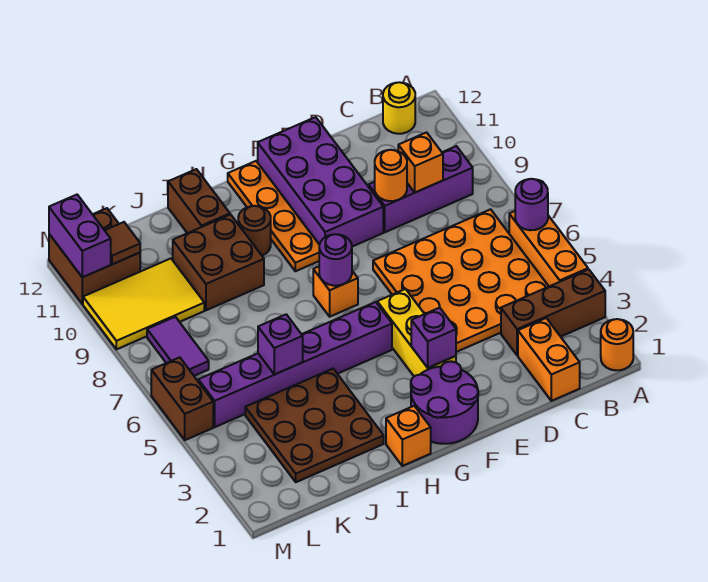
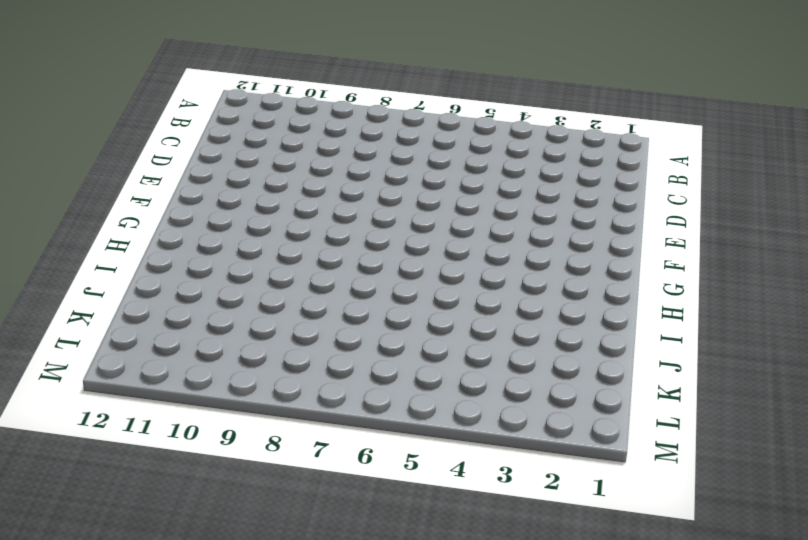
none -> orange round brick A1 level 1
none -> brown brick A3:C3 level 1
none -> orange brick A4:A6 level 1
none -> orange plate B4:E7 level 1

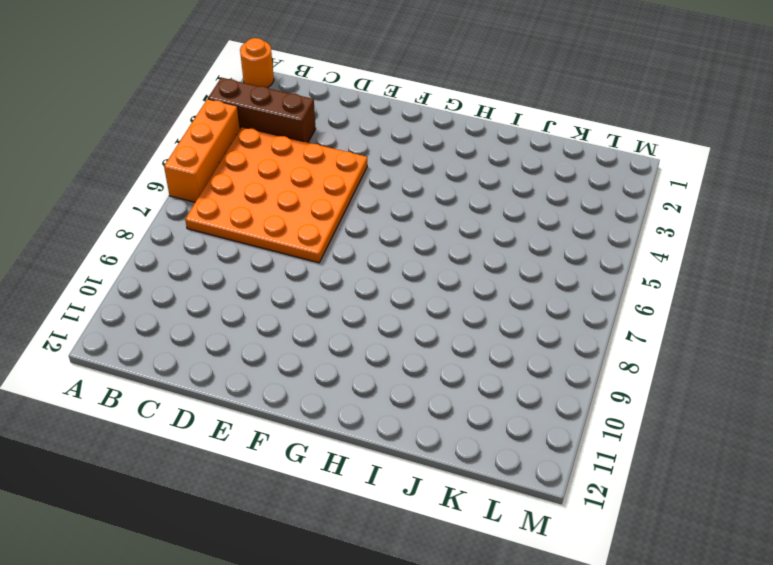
none -> purple brick B9:D9 level 1
none -> yellow round brick B12 level 1
none -> orange brick C1:C2 level 1
none -> purple brick E9:F12 level 1

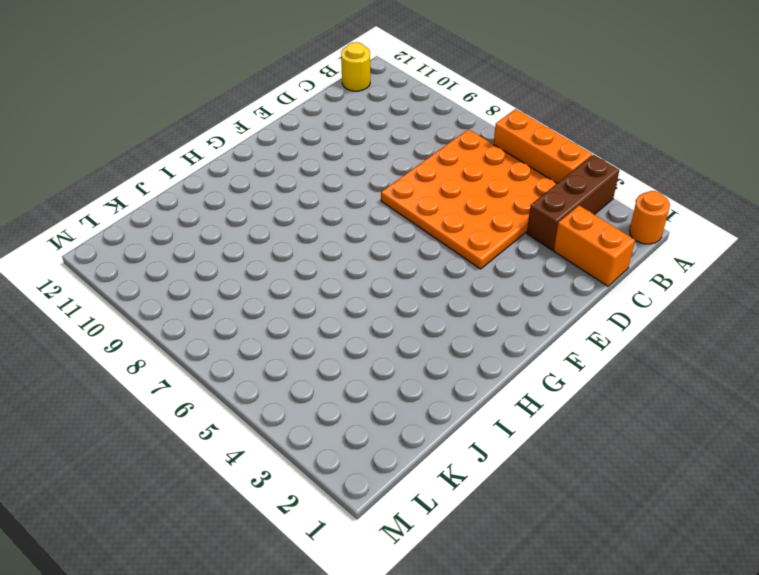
none -> purple brick B9:D9 level 1
none -> purple brick E9:F12 level 1
none -> purple round brick F1:G2 level 1
none -> yellow brick F3:F5 level 1

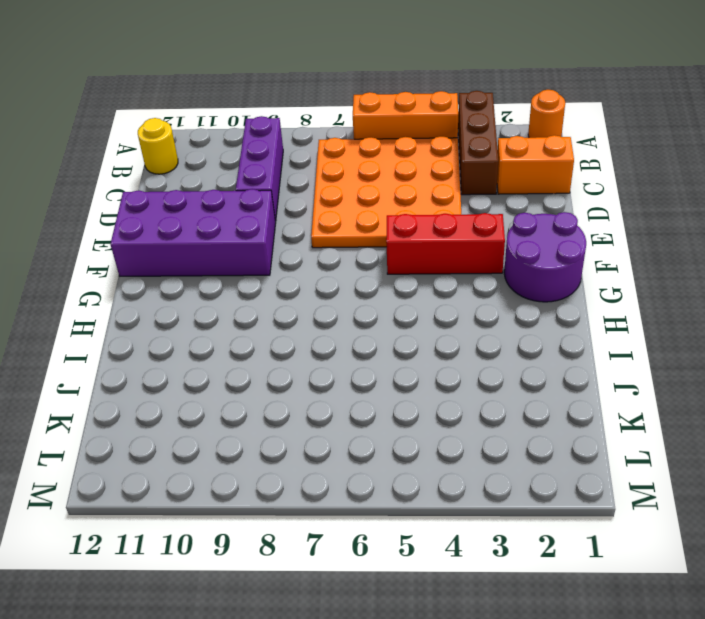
red brick F3:F5 level 1 -> yellow brick F3:F5 level 1
none -> purple brick G5:L5 level 1
none -> orange brick G7 level 1
none -> orange plate G9:G12 level 1
none -> orange brick H1 level 1

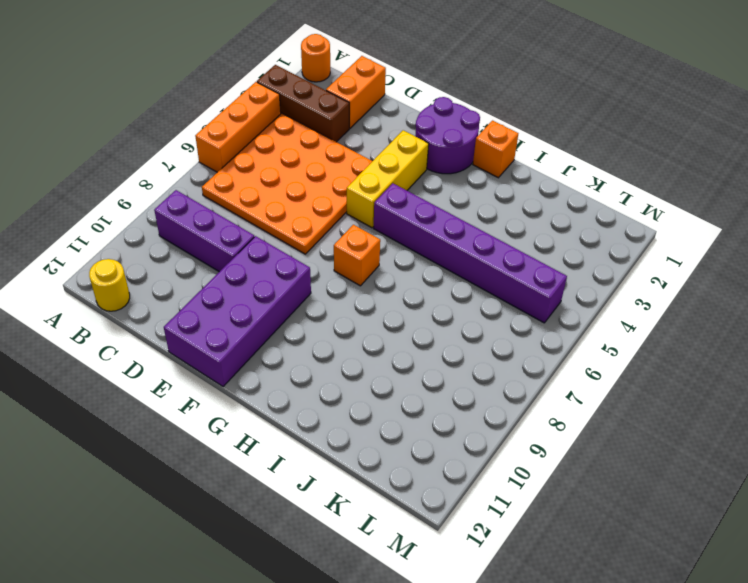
none -> orange plate G9:G12 level 1
none -> brown round brick H10 level 1
none -> brown plate I2:K4 level 1
none -> brown brick I9:J10 level 1

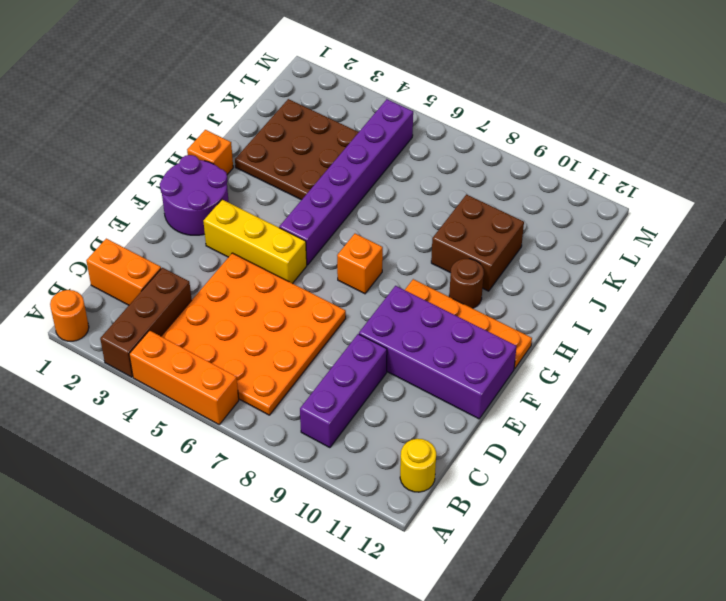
none -> brown brick I11:I12 level 1
none -> yellow tile K9:M10 level 1
none -> purple tile L7:L8 level 1
none -> brown brick L11:M12 level 1

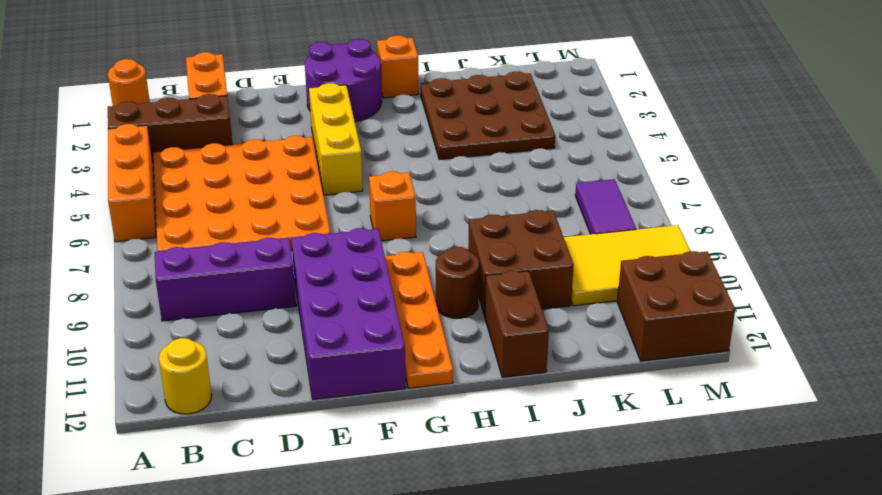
none -> purple brick G5:L5 level 1
none -> brown brick M5:M6 level 1
none -> purple round brick A6 level 2
none -> orange brick C9 level 2

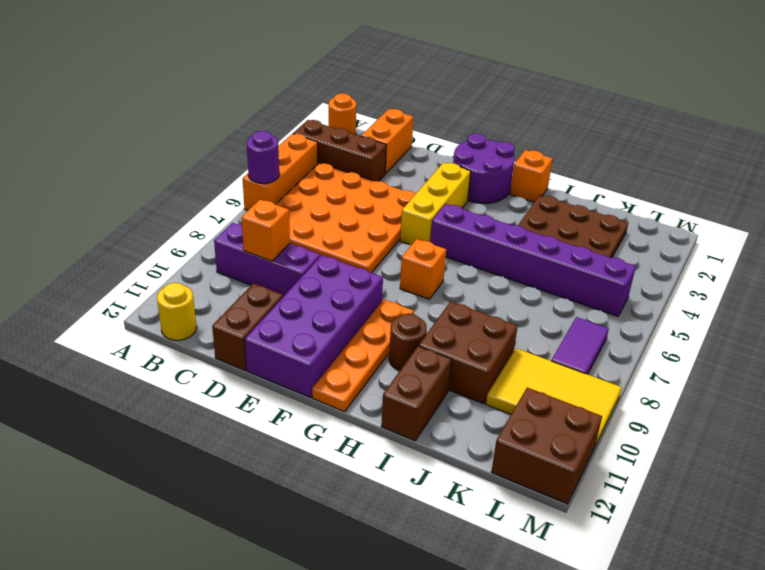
brown brick D11:D12 level 1 -> brown brick M5:M6 level 1
none -> orange round brick D9 level 2
none -> purple brick F3 level 2
none -> purple round brick G7 level 2
none -> purple brick J5 level 2

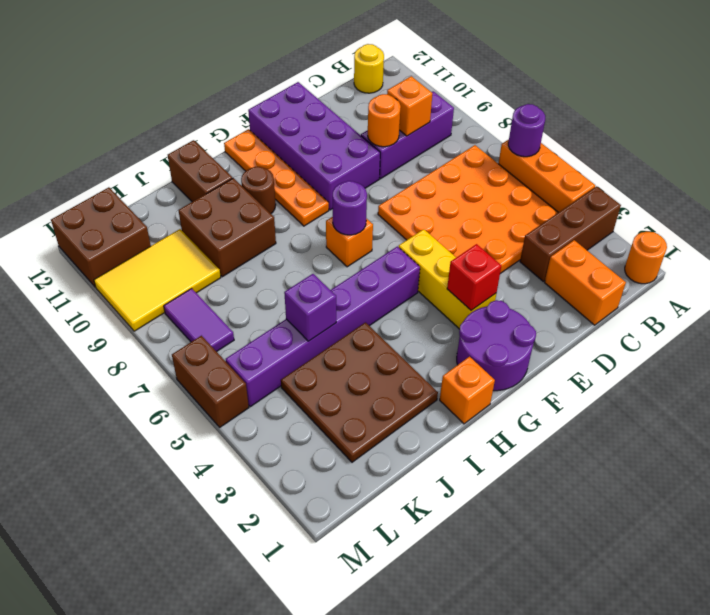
red brick F3 level 2 -> purple brick F3 level 2
none -> brown tile L11 level 2
none -> purple brick M11:M12 level 2

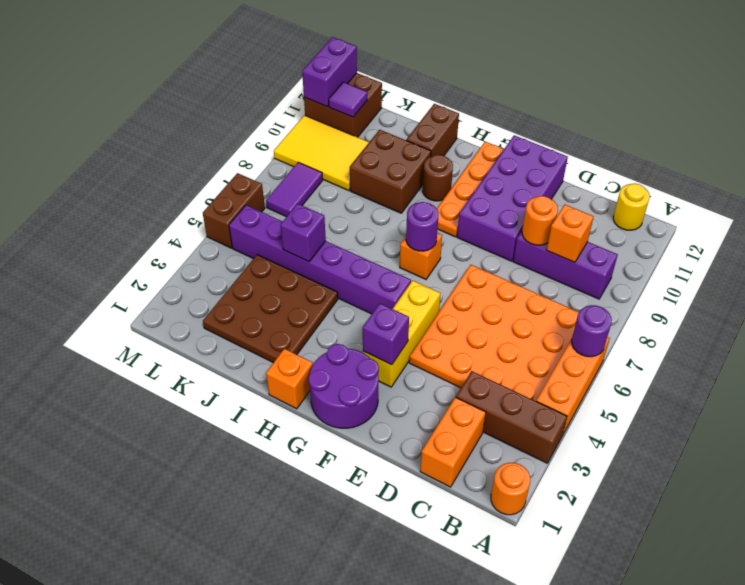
purple tile L11 level 2 -> brown tile L11 level 2

